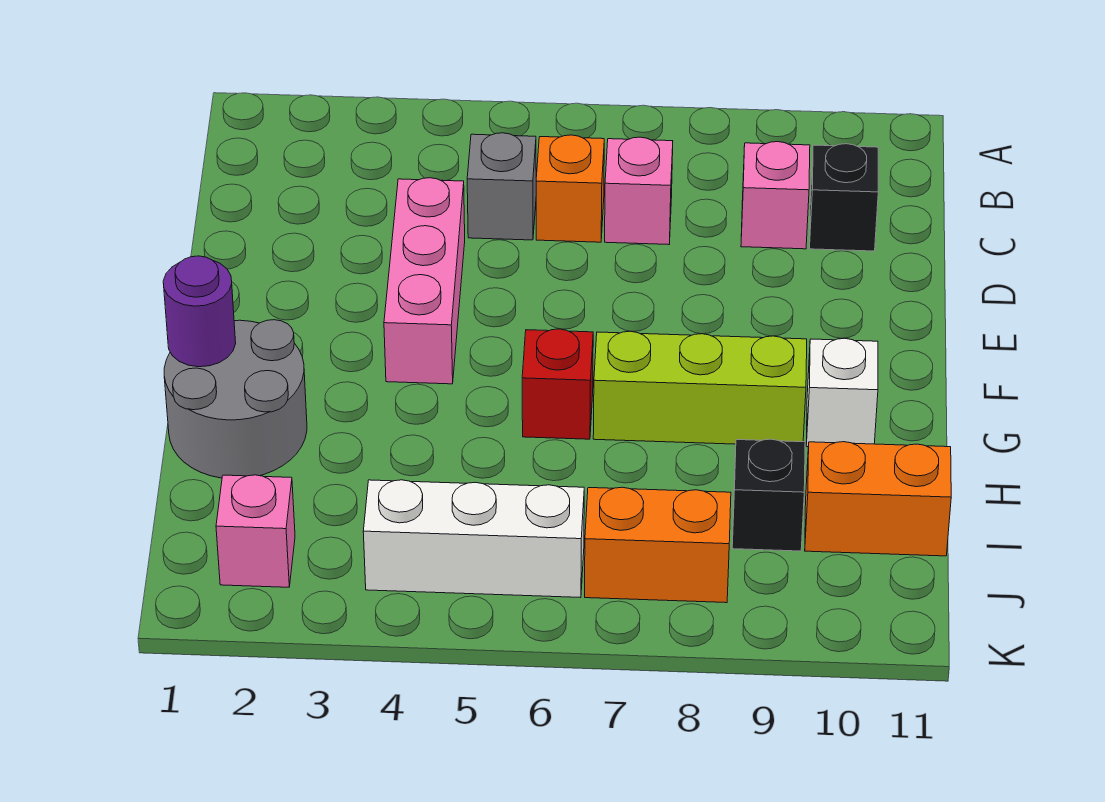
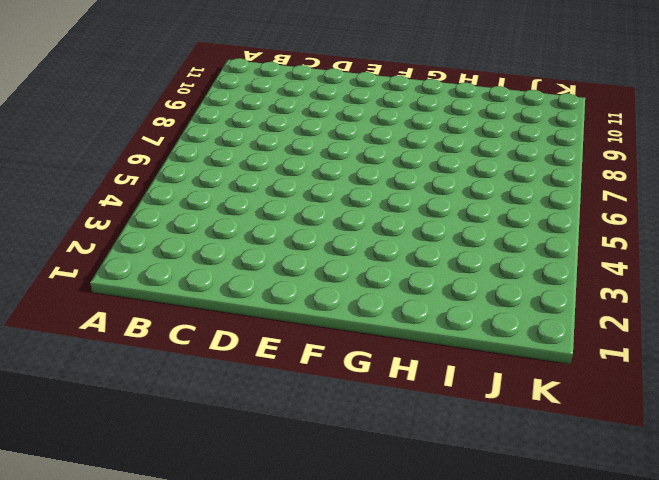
none -> grey brick C5 level 1
none -> orange brick C6 level 1
none -> pink brick C7 level 1

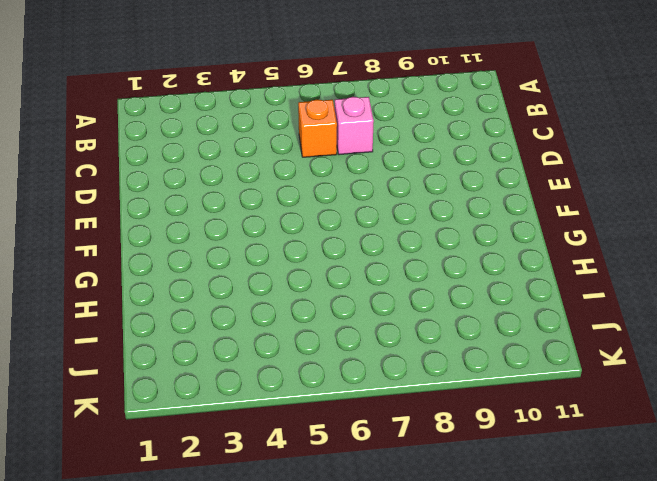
none -> grey brick C5 level 1
none -> pink brick C9 level 1
none -> black brick C10 level 1

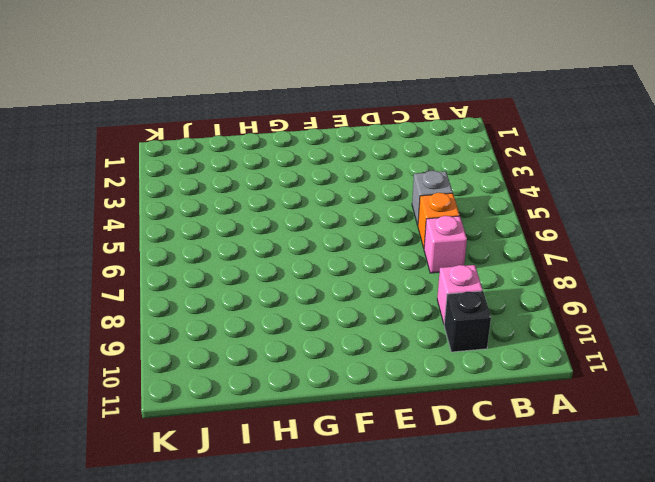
none -> pink brick D4:F4 level 1
none -> grey round brick G1:H2 level 1
none -> red brick G6 level 1

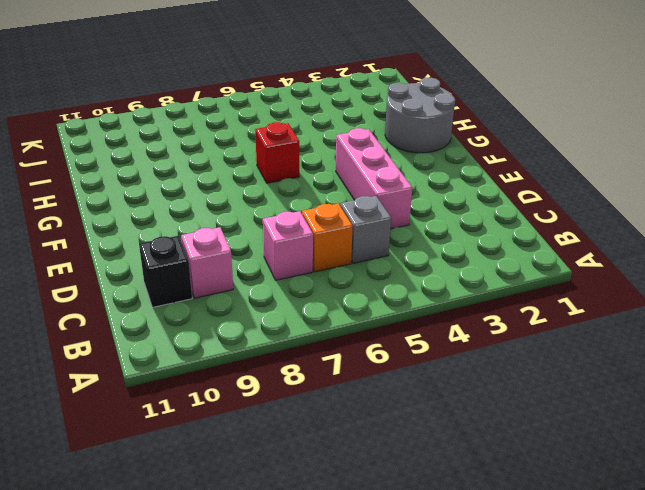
none -> lime brick G7:G9 level 1
none -> white brick G10 level 1
none -> black brick I9 level 1

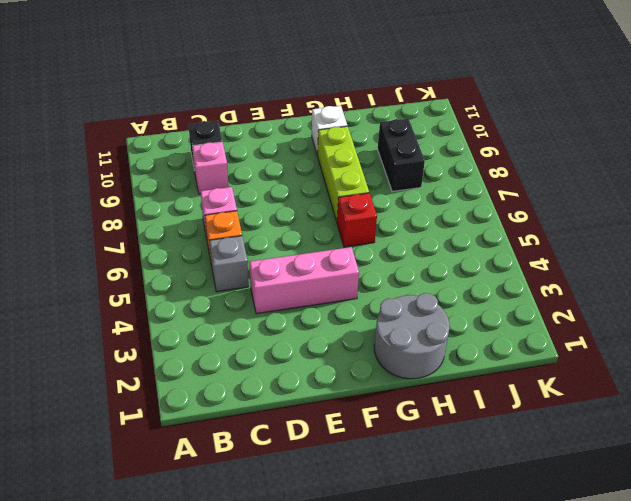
black brick I8:I9 level 1 -> black brick I9 level 1
none -> orange brick I10:I11 level 1
none -> pink brick J2 level 1
none -> white brick J4:J6 level 1

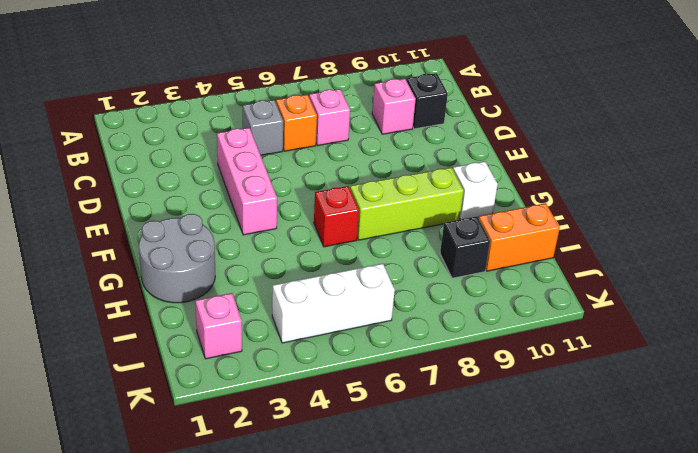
none -> orange brick J7:J8 level 1
none -> purple round brick G1 level 2

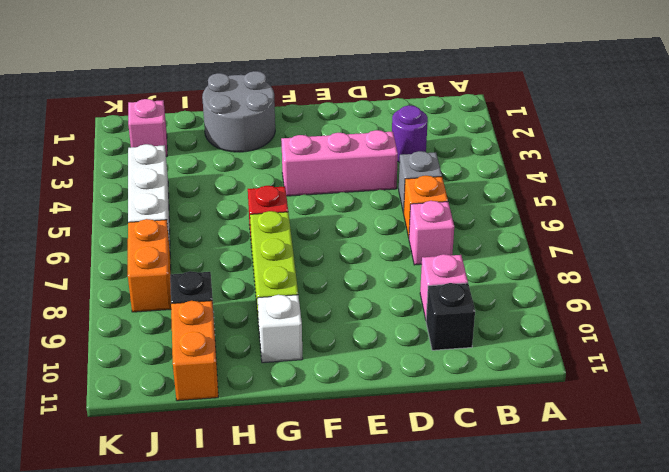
purple round brick C3 level 1 -> purple round brick G1 level 2

